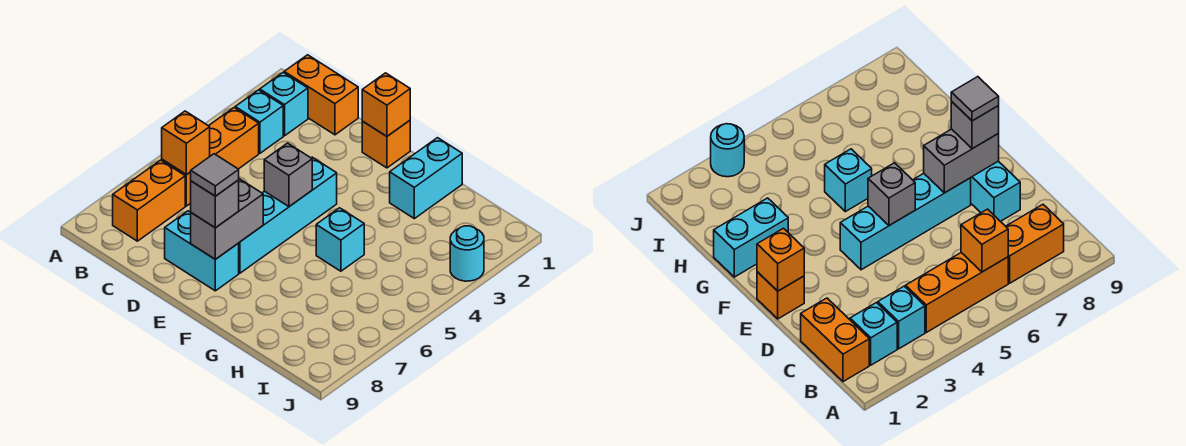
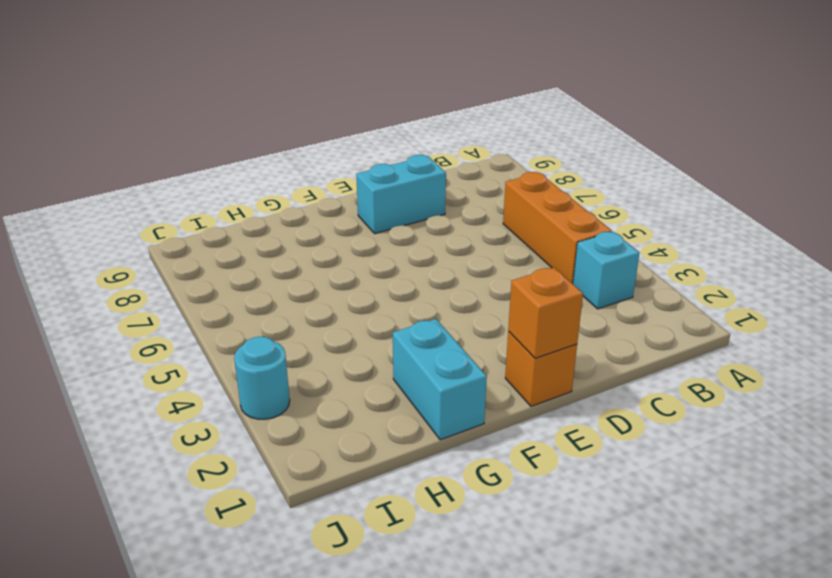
none -> orange brick B1:C1 level 1
none -> cyan brick B2 level 1
none -> orange brick B7:B8 level 1

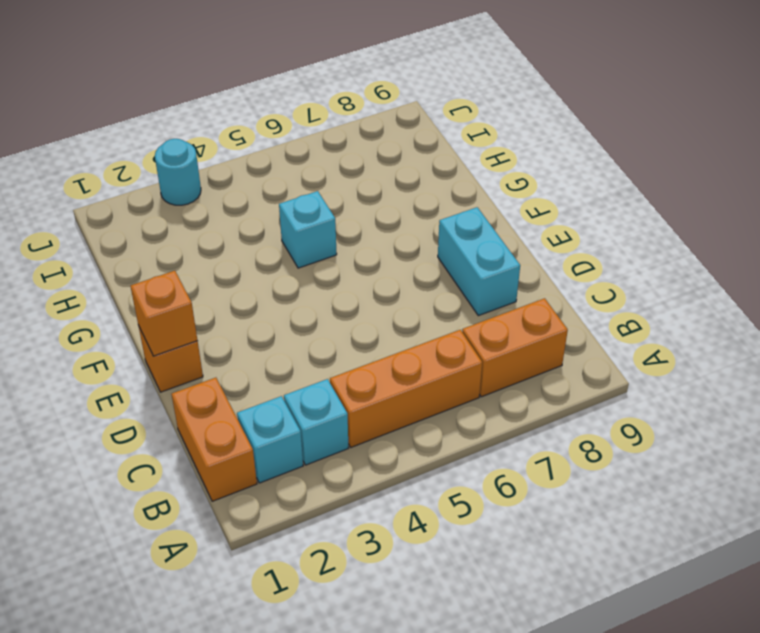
none -> cyan brick E4:E7 level 1
none -> cyan brick G1:G2 level 1
none -> orange brick B6 level 2

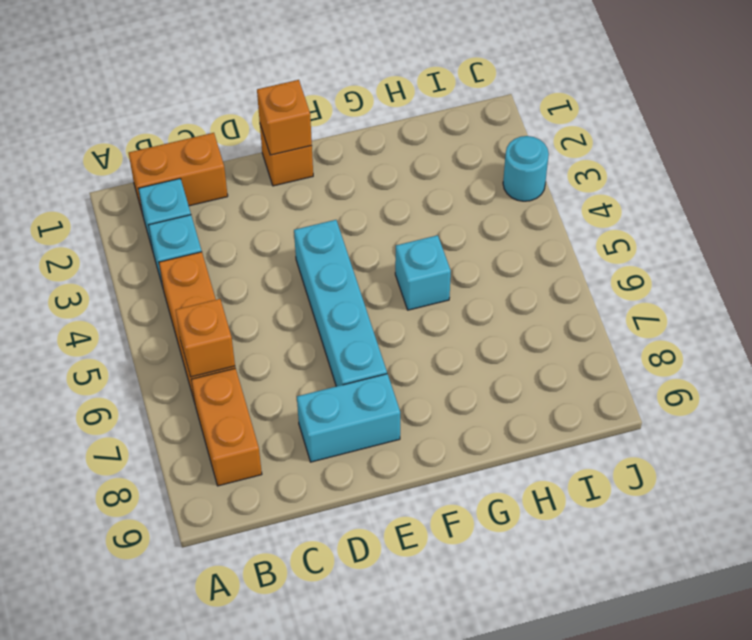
none -> cyan brick G1:G2 level 1
none -> grey brick E5 level 2
none -> grey brick E7:E8 level 2

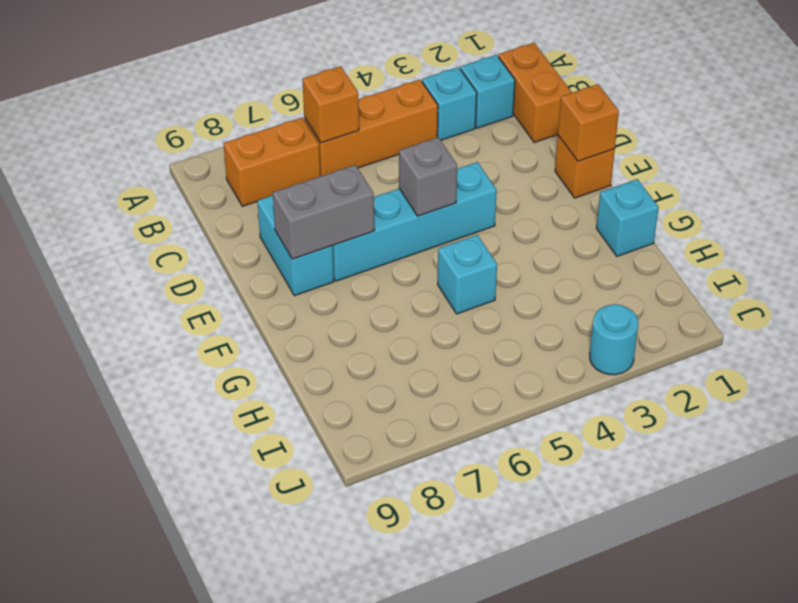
cyan brick G1 level 1 -> cyan brick G1:G2 level 1
none -> grey brick E8 level 3
none -> grey tile E8 level 4

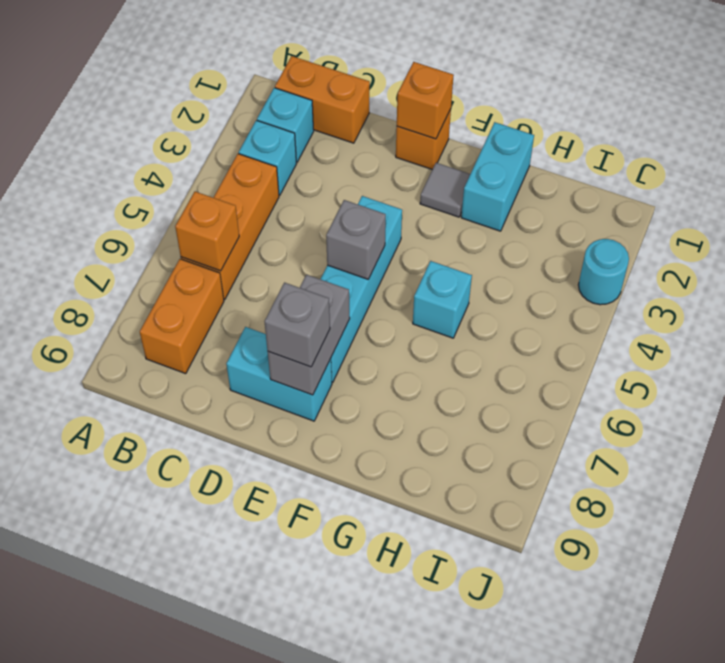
grey tile F2 level 1 -> grey tile E8 level 4

